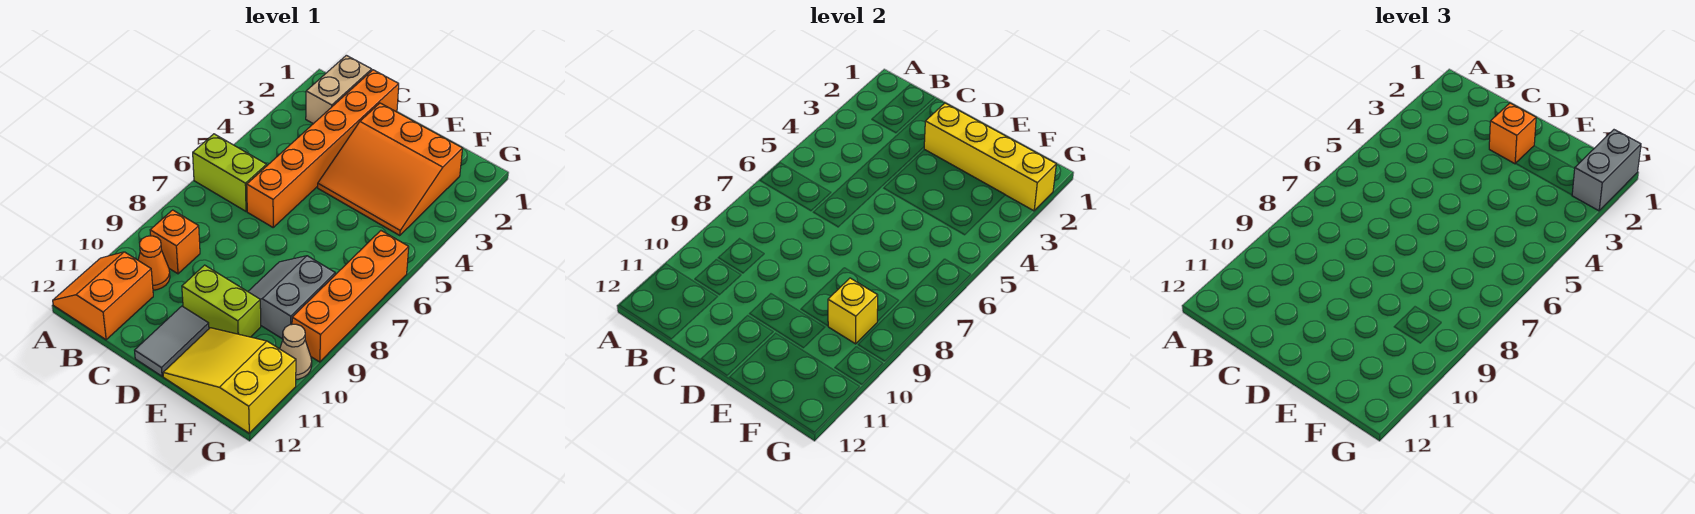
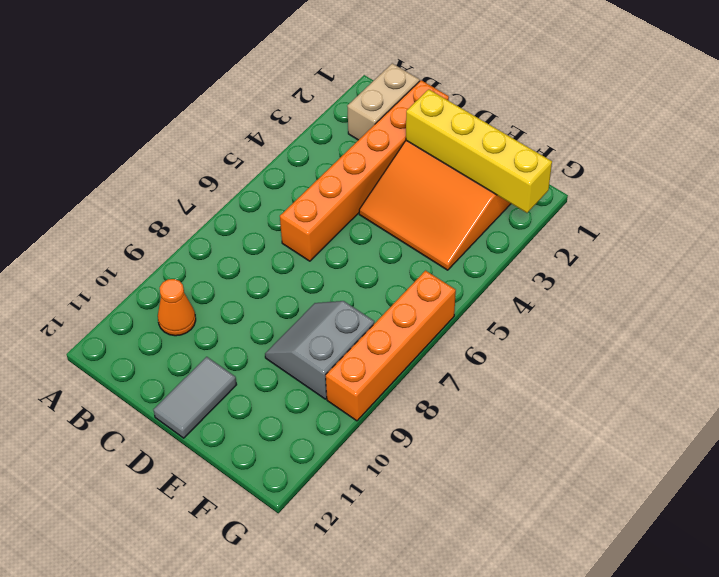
none -> lime brick A6:B6 level 1
none -> orange slope A11:B12 level 1 top B
none -> orange brick B9 level 1

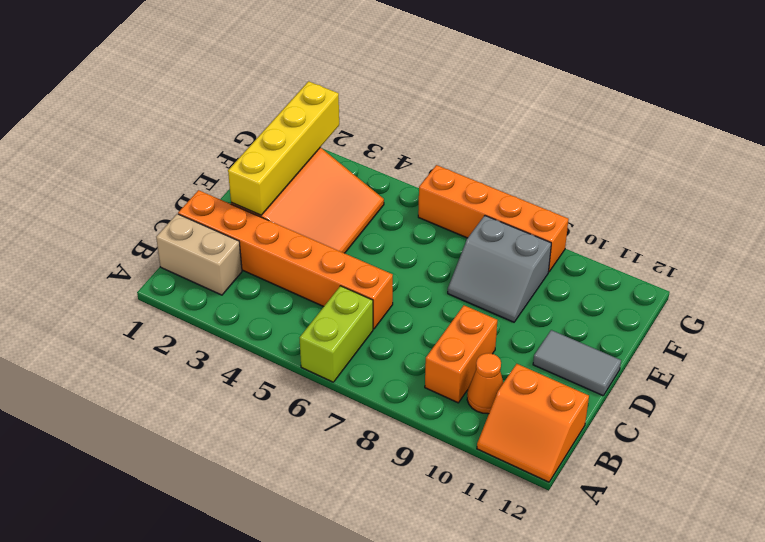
orange brick B9:C9 level 1 -> orange brick B9 level 1
none -> lime brick D10:E10 level 1
none -> yellow slope E11:G12 level 1 top G
none -> tan cone G10 level 1

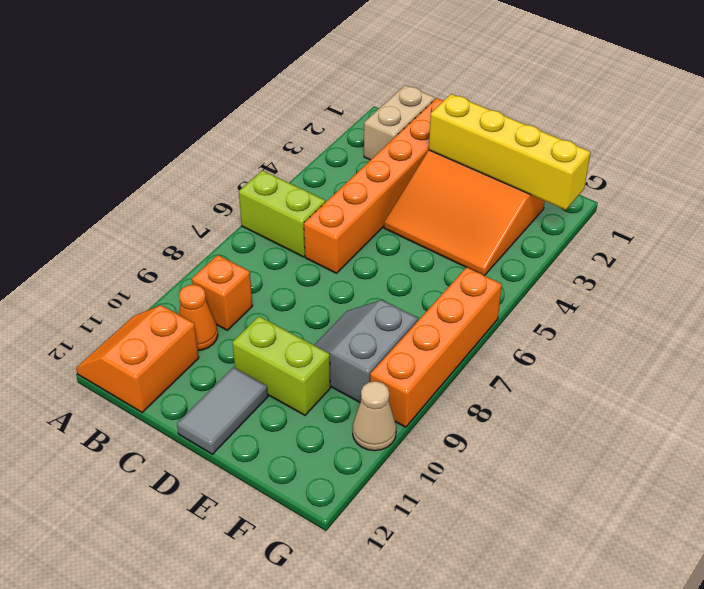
none -> yellow slope E11:G12 level 1 top G
none -> yellow brick F9 level 2
none -> orange brick D2 level 3

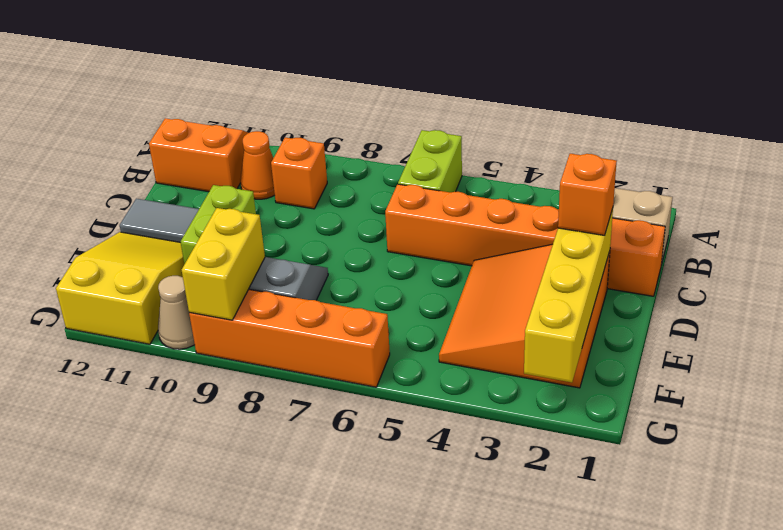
yellow brick F9:G9 level 2 -> yellow brick F9 level 2
none -> grey brick G1:G2 level 3

